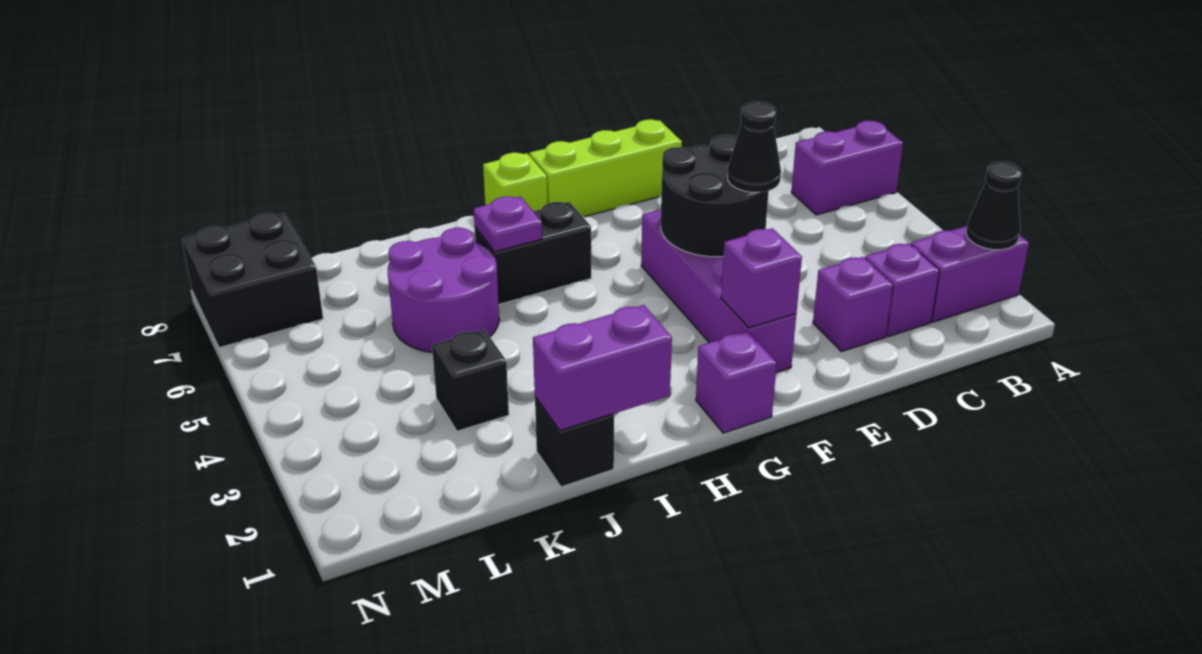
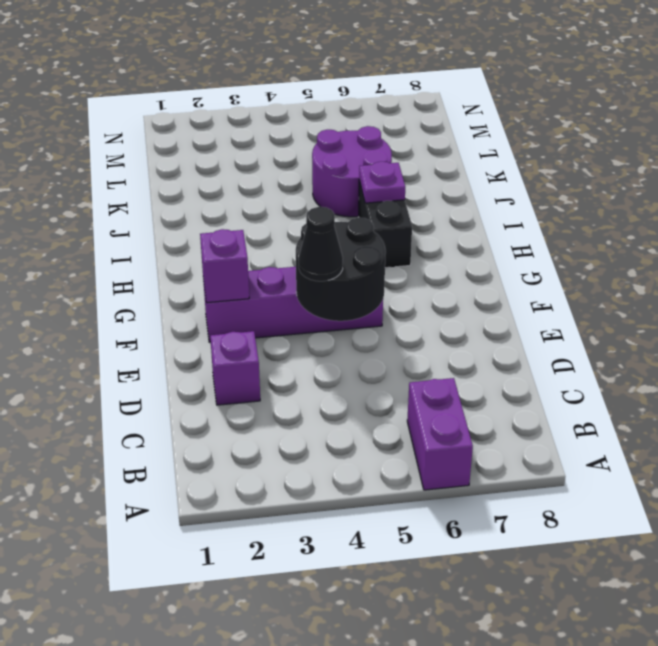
none -> purple brick A2:B2 level 1
none -> purple brick C2 level 1
none -> lime brick E8:G8 level 1

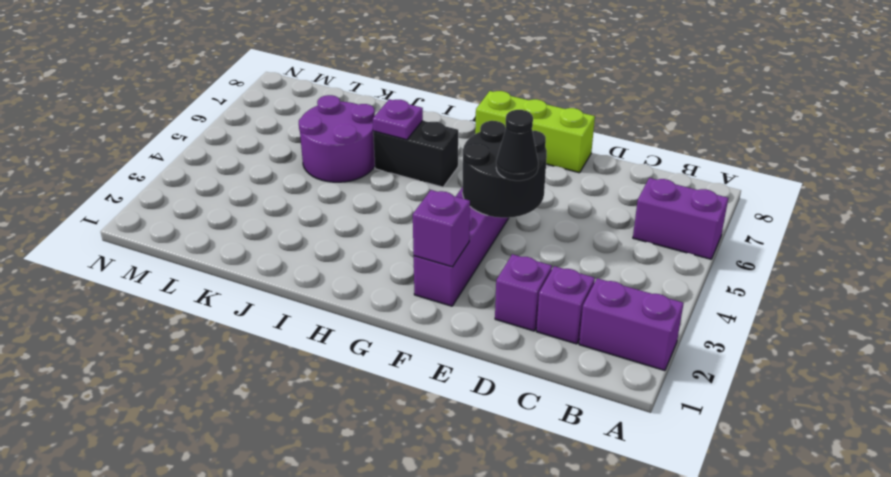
none -> purple brick G1 level 1
none -> lime brick H8 level 1
none -> black brick J1 level 1

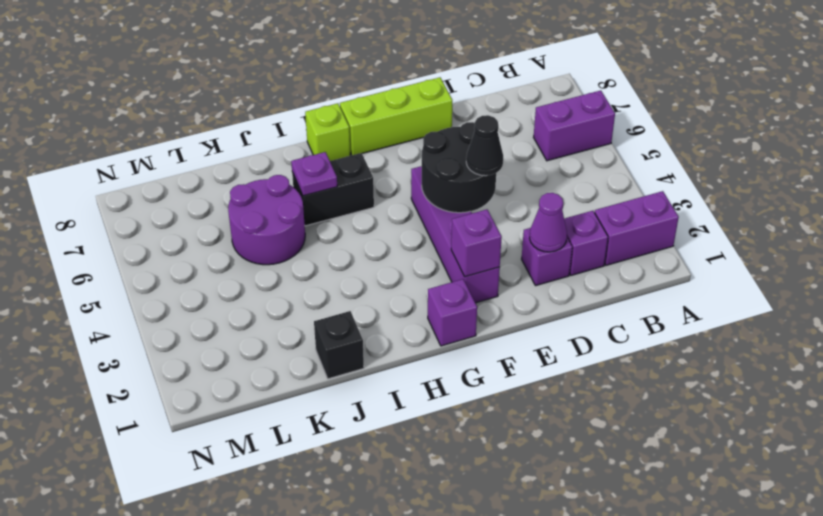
purple cone D2 level 2 -> none
none -> black brick K3 level 1
none -> black brick M7:N8 level 1
none -> black cone A2 level 2

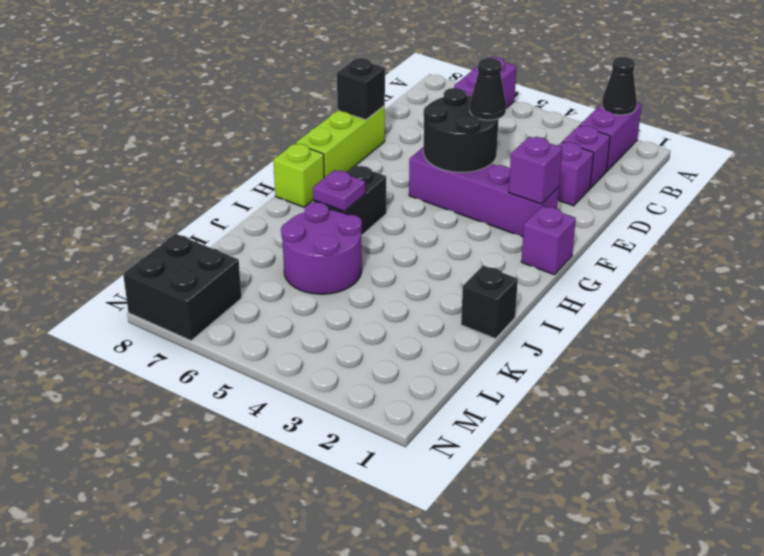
black brick E8 level 2 -> black brick K3 level 1
none -> purple brick I1:J1 level 2

